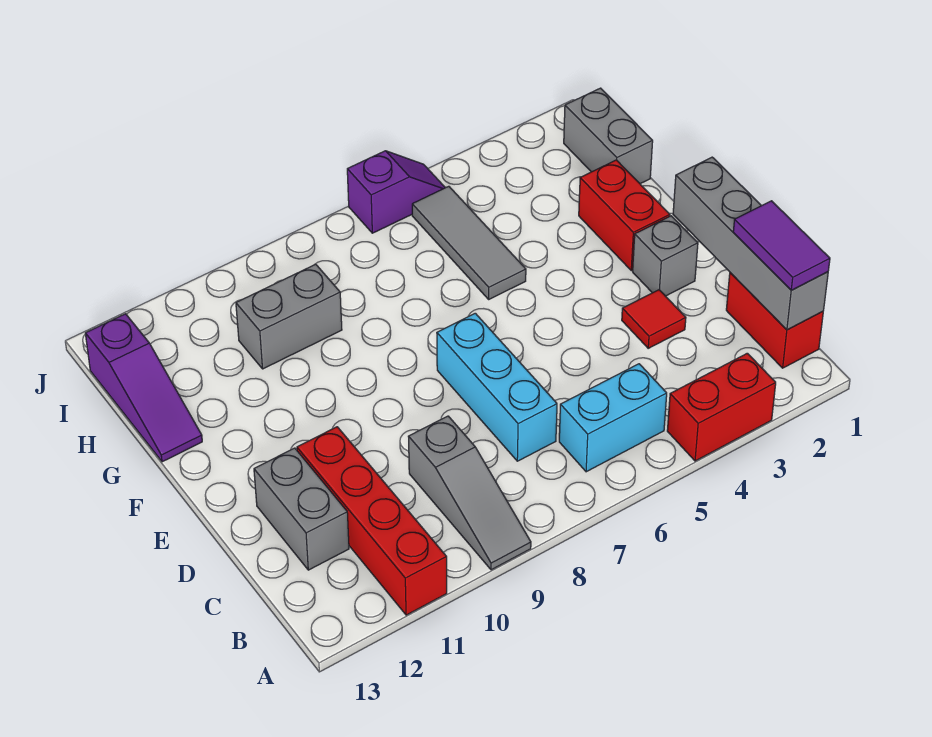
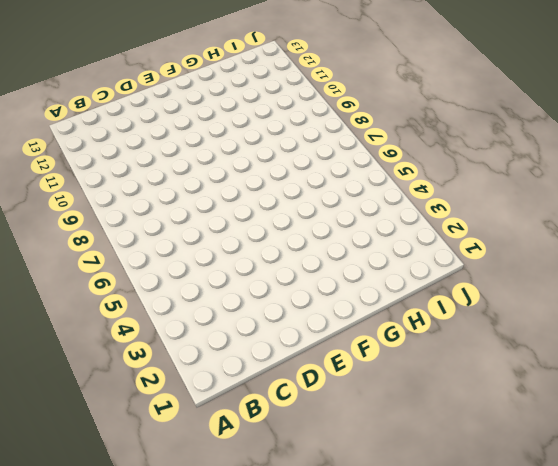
none -> red brick A3:A4 level 1
none -> grey slope A9:C9 level 1 top C
none -> red brick A11:D11 level 1

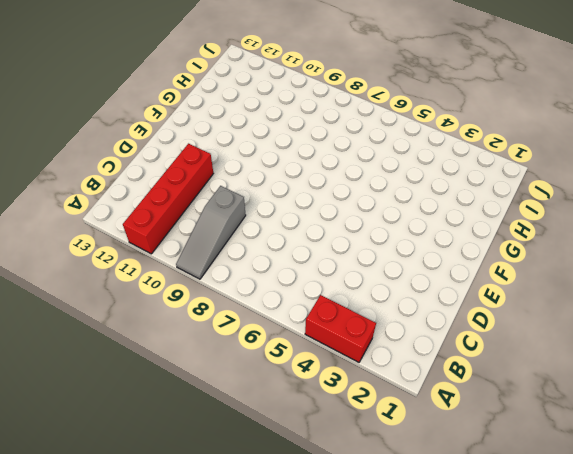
none -> red brick B1:C1 level 1
none -> cyan brick B5:B6 level 1
none -> cyan brick C7:E7 level 1

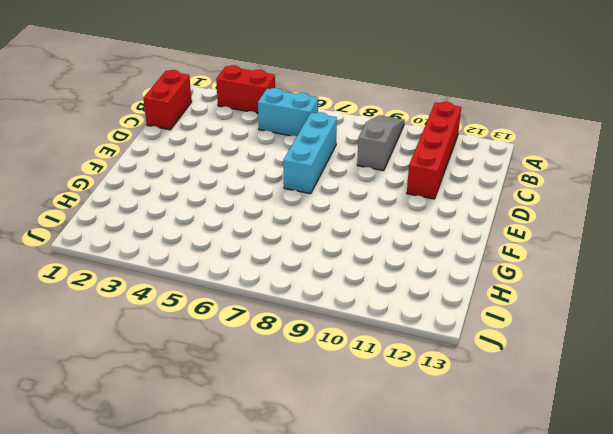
none -> grey brick C12:D12 level 1
none -> red tile D3 level 1
none -> grey brick E2 level 1

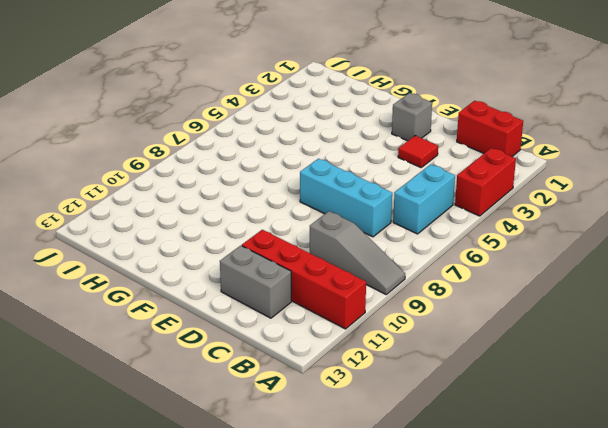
none -> red brick F2:G2 level 1
none -> grey tile G5:I5 level 1
none -> purple slope G13:I13 level 1 top I

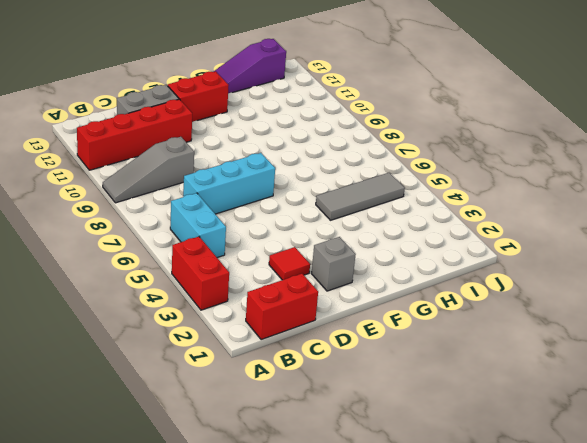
red brick E12:F12 level 1 -> red brick F2:G2 level 1
none -> grey brick H1:I1 level 1
none -> grey brick H9:H10 level 1
none -> purple slope J5:J6 level 1 top 6

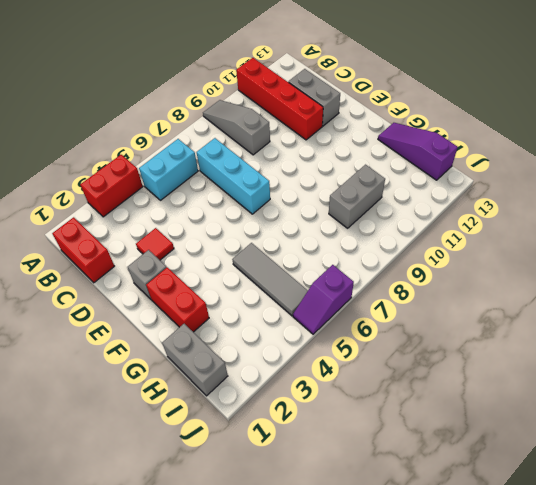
none -> grey brick B1:E1 level 2
none -> purple tile B1:C1 level 3

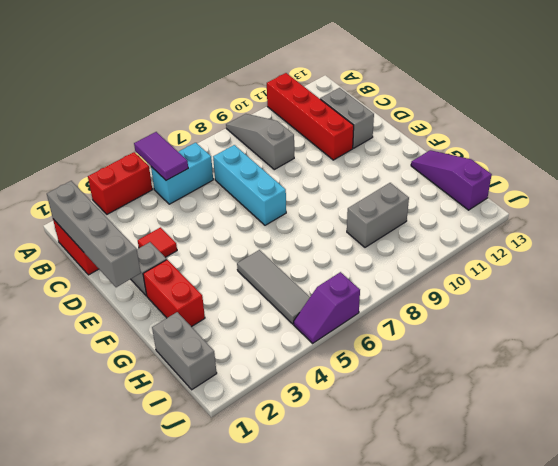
purple tile A5:B5 level 2 -> purple tile B1:C1 level 3

